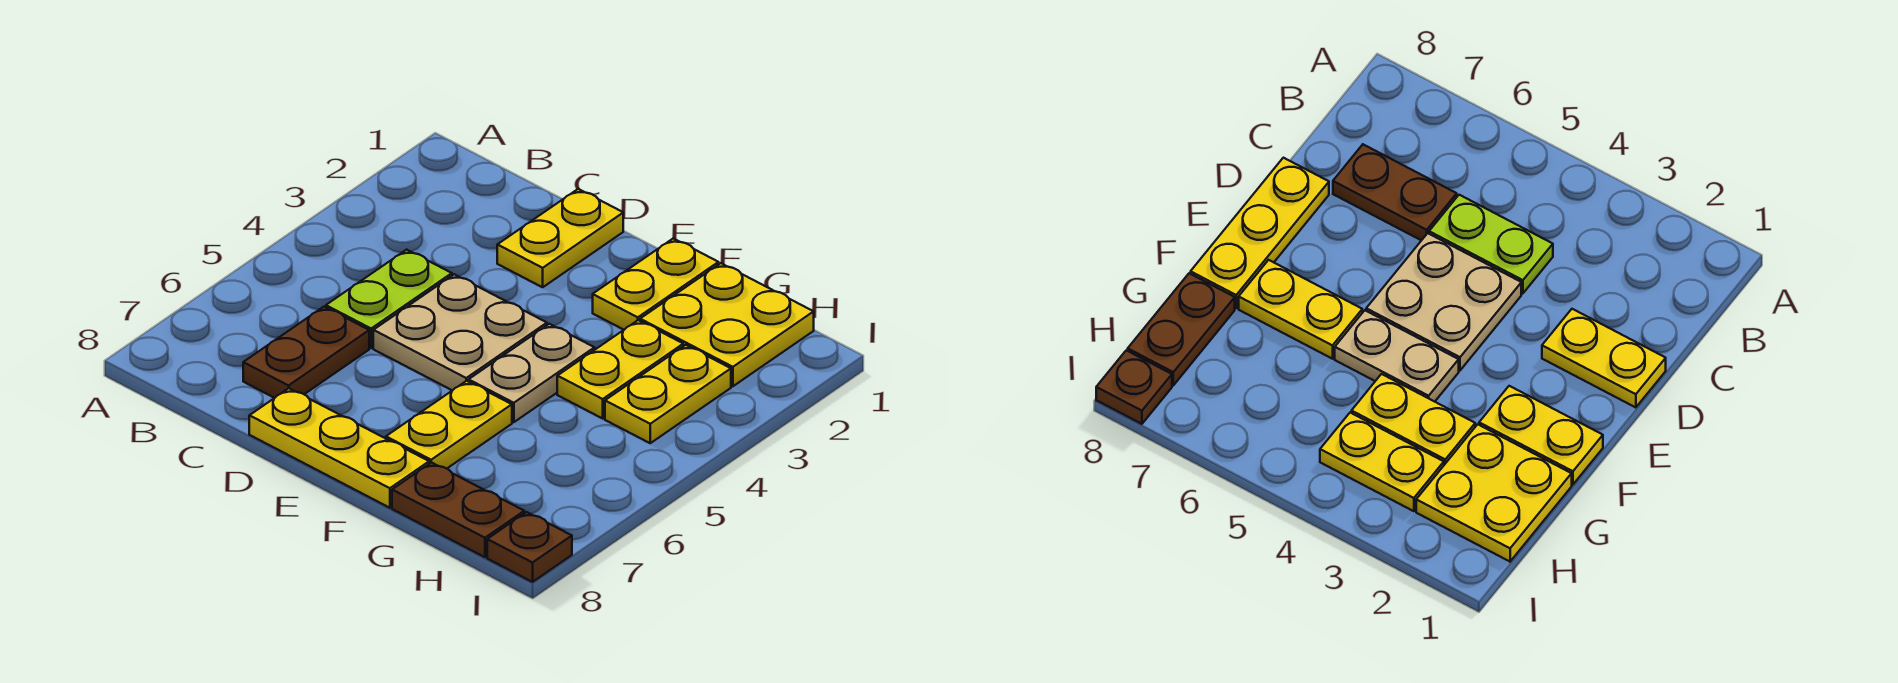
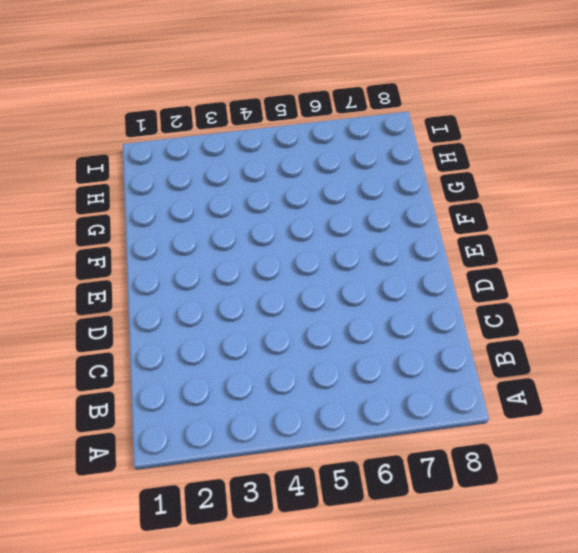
none -> lime plate C4:C5 level 1
none -> brown plate C6:C7 level 1
none -> yellow plate D1:D2 level 1

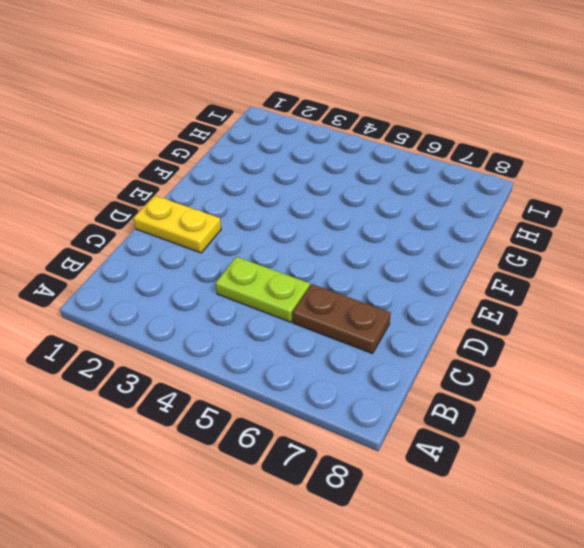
none -> tan plate D4:E5 level 1
none -> yellow plate D8:F8 level 1
none -> yellow plate F1:F2 level 1

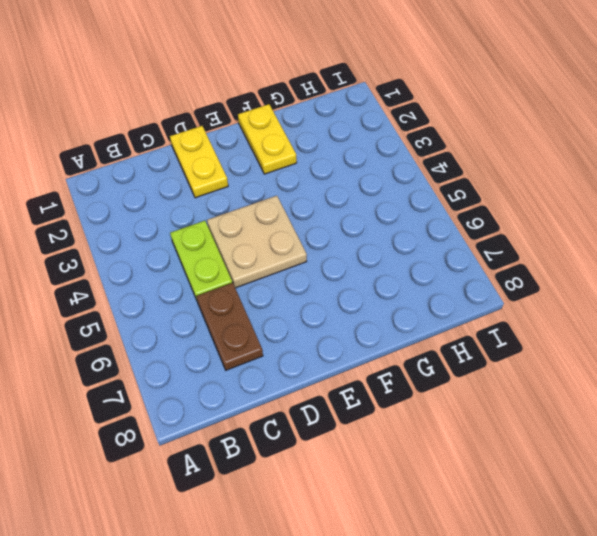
none -> yellow plate D8:F8 level 1
none -> tan plate F4:F5 level 1
none -> yellow plate F6:F7 level 1

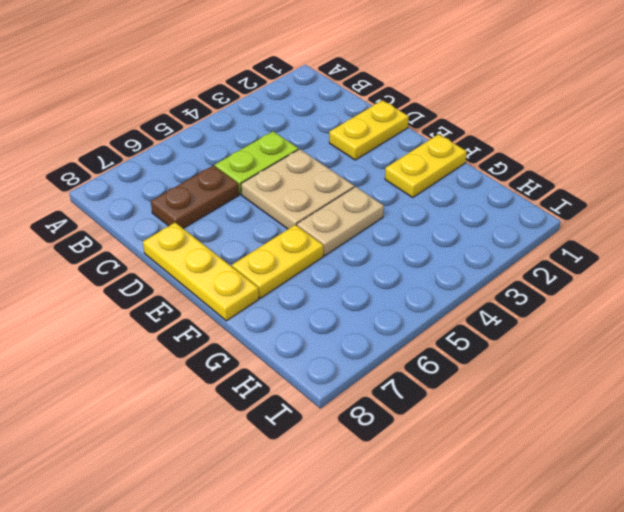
none -> yellow plate G1:H2 level 1
none -> yellow plate G3:G4 level 1
none -> brown plate G8:H8 level 1

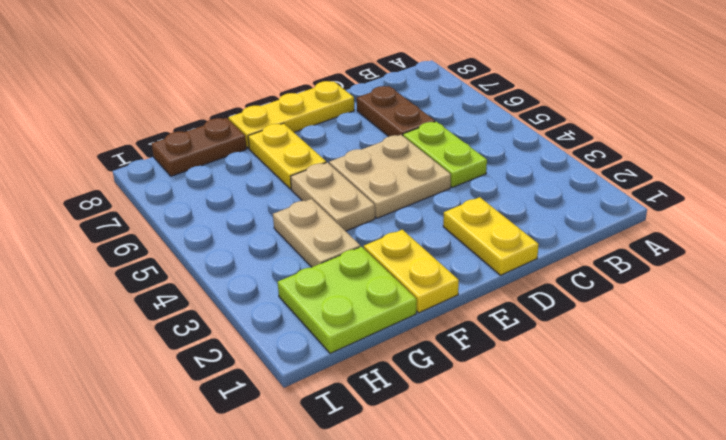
lime plate G1:H2 level 1 -> yellow plate G1:H2 level 1
tan plate G3:G4 level 1 -> yellow plate G3:G4 level 1
none -> yellow plate H3:H4 level 1
none -> brown plate I8 level 1

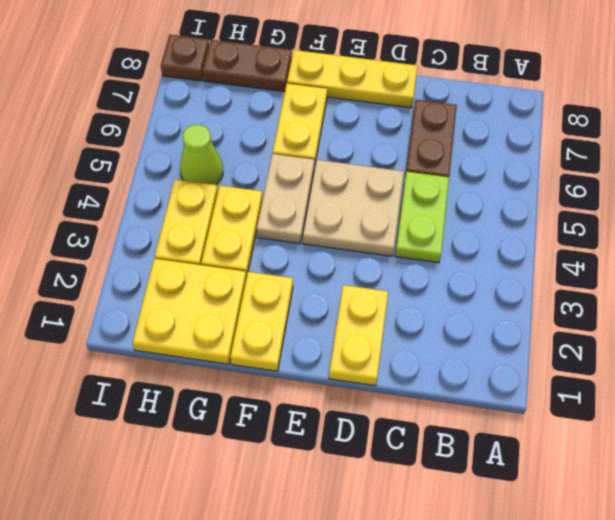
lime cone H5 level 1 -> none

